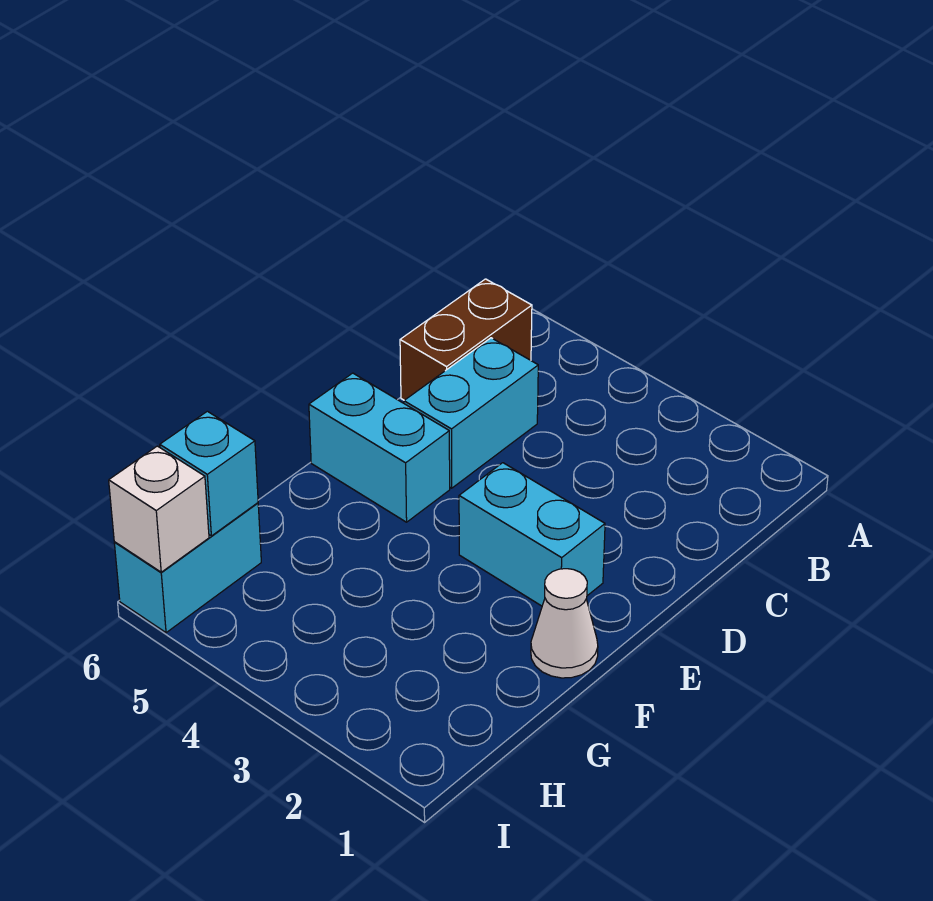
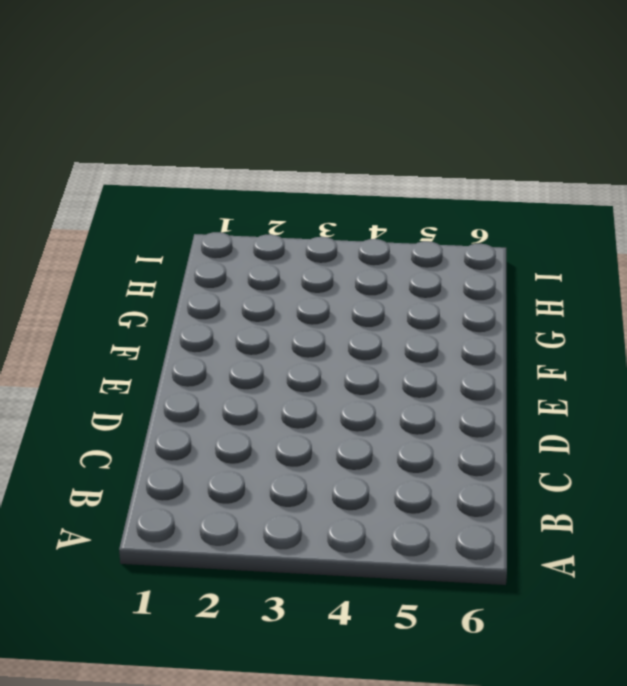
none -> brown brick B6:C6 level 1
none -> cyan brick C5:D5 level 1

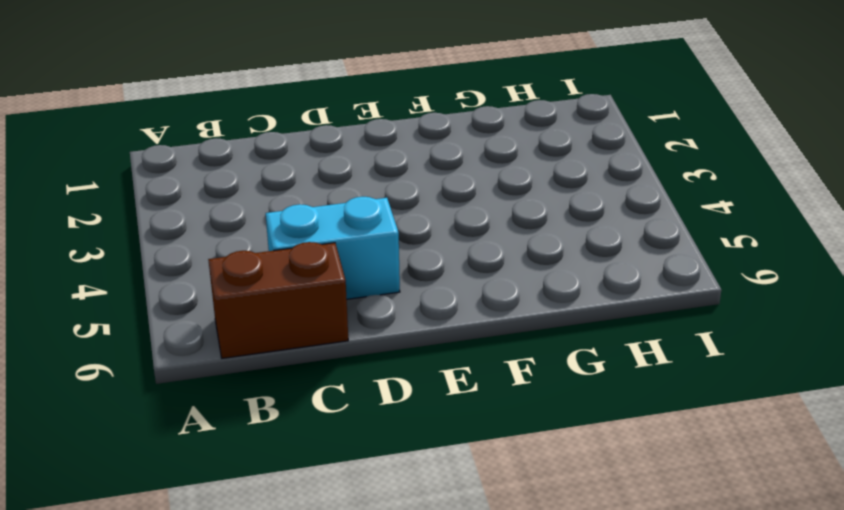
none -> cyan brick E2:E3 level 1
none -> cyan brick E5:E6 level 1

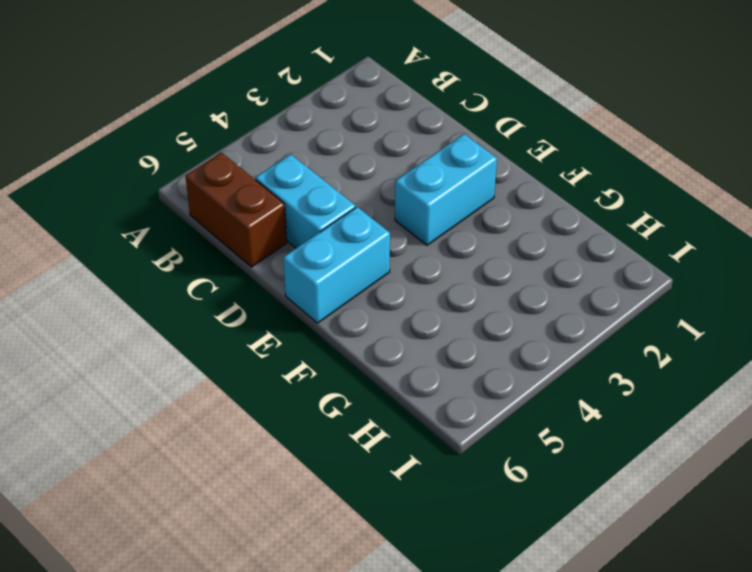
none -> white cone F1 level 1
none -> cyan brick H6:I6 level 1

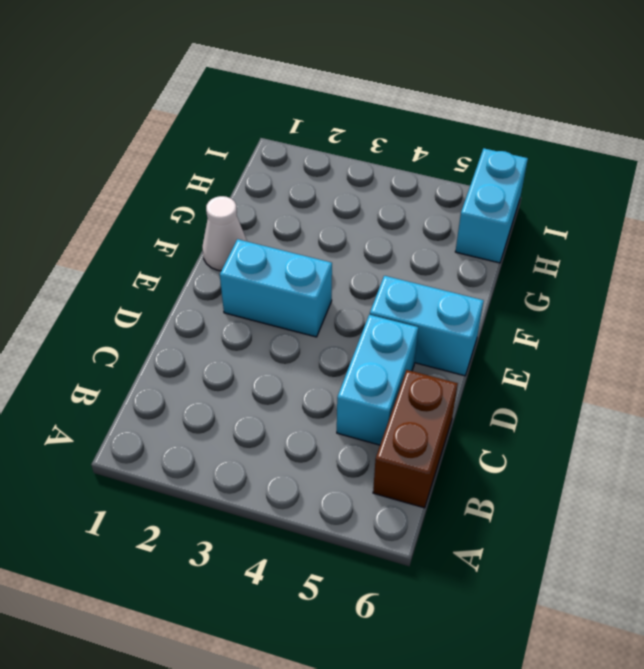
none -> cyan brick H6 level 2
none -> white brick I6 level 2

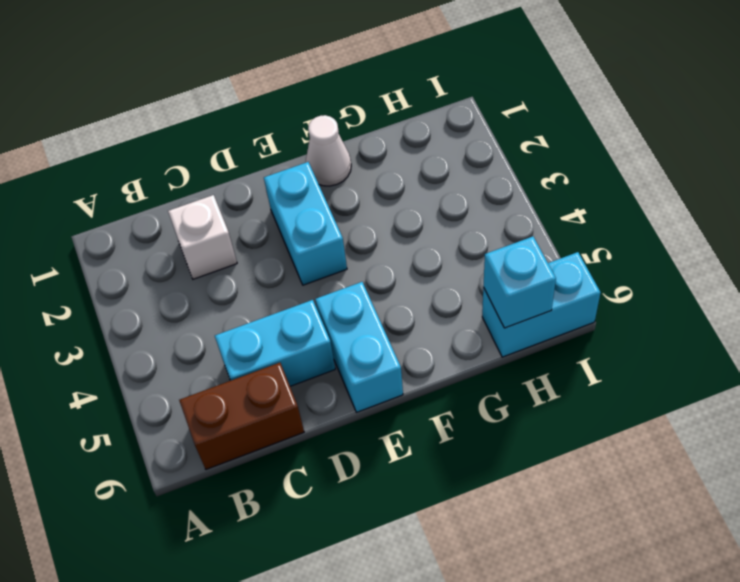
white brick C2 level 1 -> white brick I6 level 2

